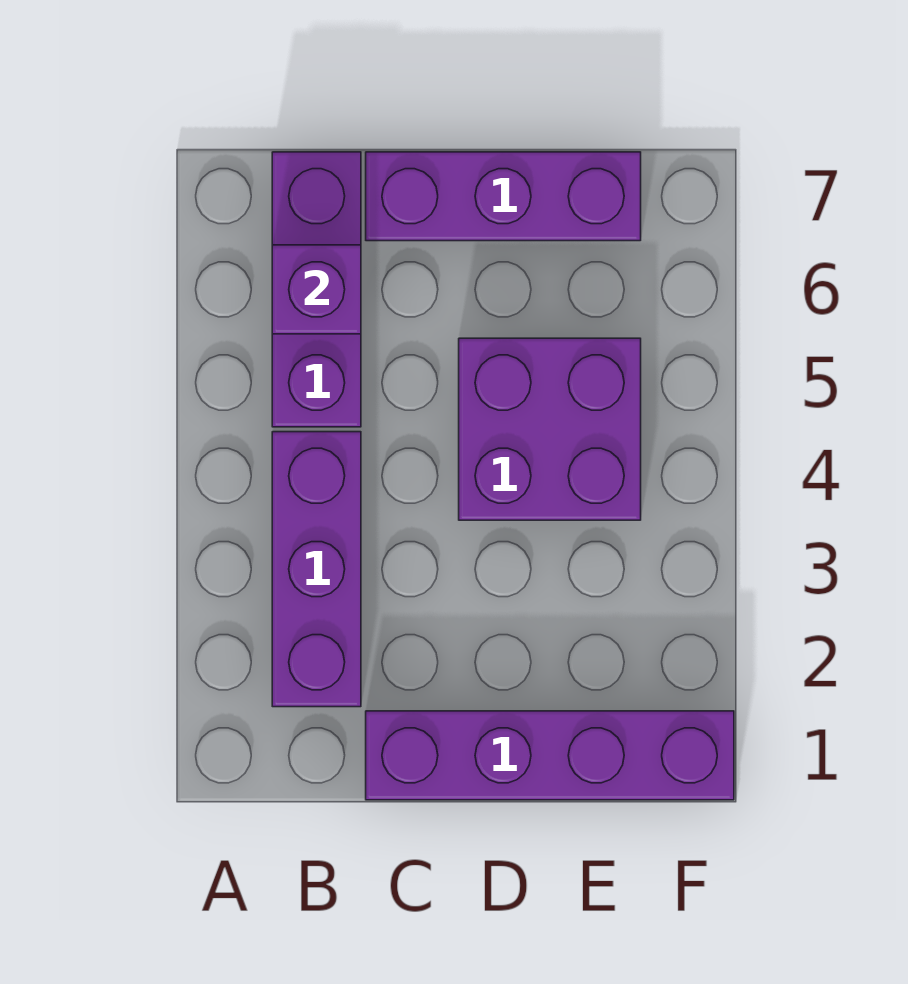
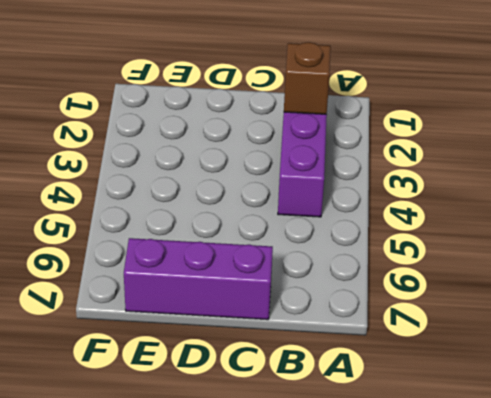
brown brick B2 level 2 -> none
none -> purple brick B5:B7 level 1
none -> purple brick C1:F1 level 1

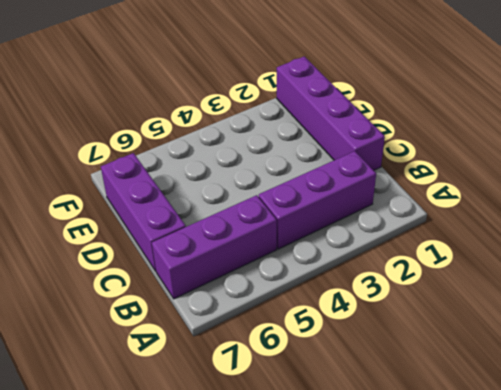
none -> purple brick D4:E5 level 1
none -> purple brick B6 level 2

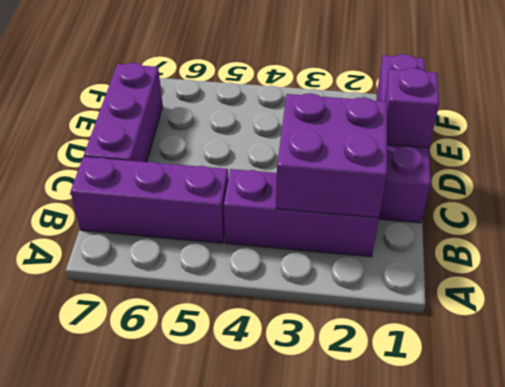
purple brick B2:C3 level 2 -> purple brick D4:E5 level 1
purple brick D1 level 2 -> purple brick B6 level 2

